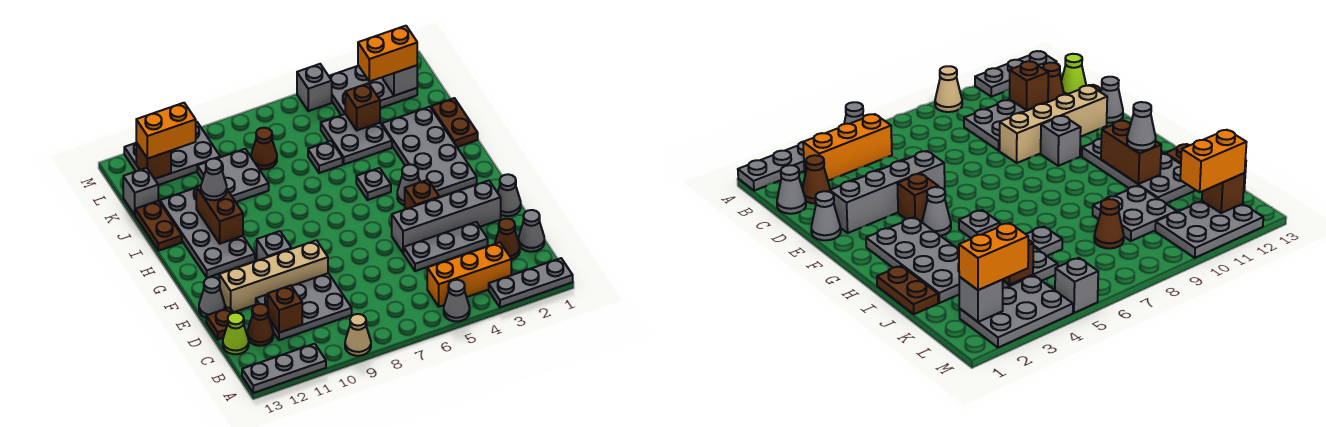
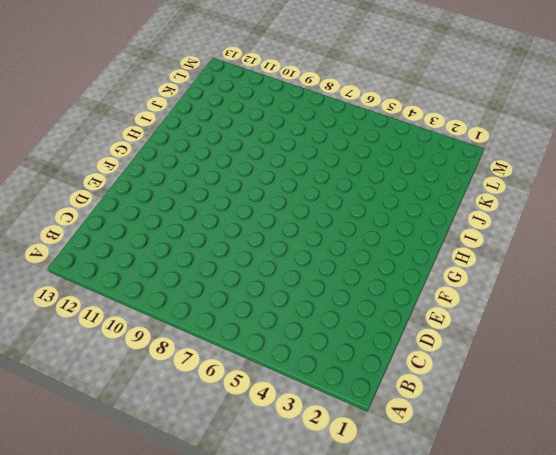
none -> grey plate A1:A3 level 1
none -> grey cone A5 level 1
none -> tan cone A9 level 1
none -> grey plate A11:A13 level 1

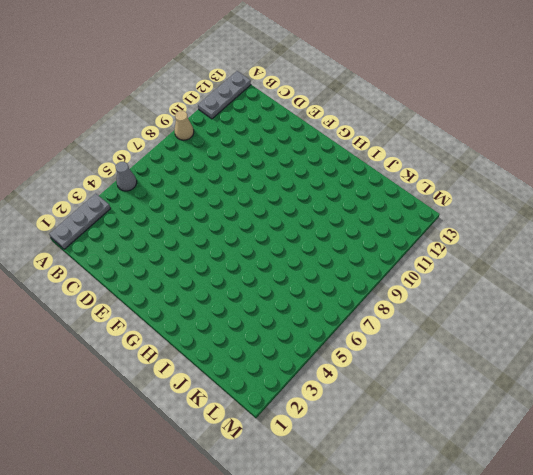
none -> orange brick B3:B5 level 1
none -> grey cone C1 level 1
none -> brown cone C2 level 1
none -> grey plate C9:D11 level 1

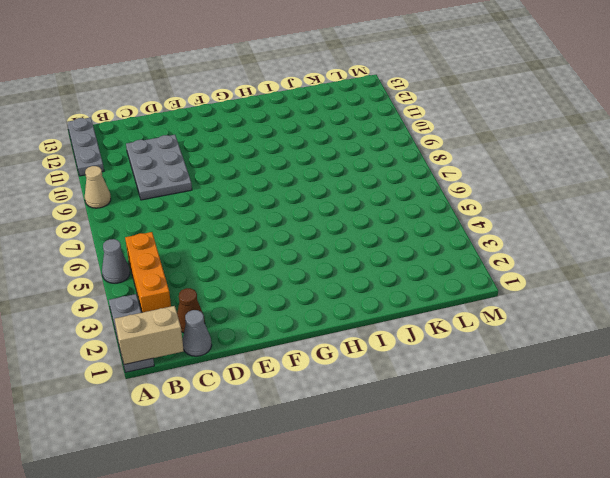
tan brick A1:B1 level 2 -> none
none -> brown cone C12 level 1
none -> lime cone C13 level 1
none -> grey plate D3:D5 level 1
none -> brown plate D13 level 1

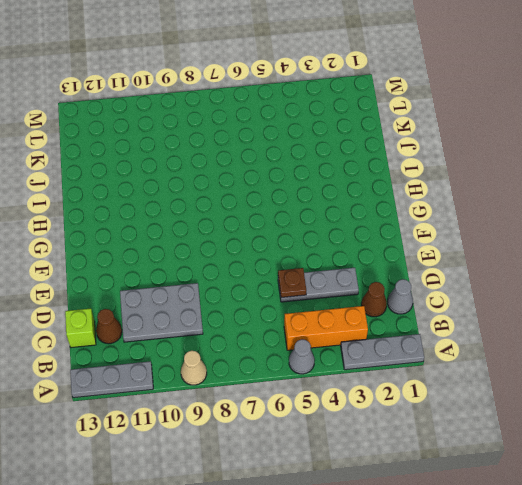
lime brick C13 level 1 -> lime cone C13 level 1
brown plate D5 level 2 -> brown plate D13 level 1
none -> grey cone E1 level 1
none -> grey brick E2:E5 level 1
none -> tan brick E9:E12 level 1
none -> grey cone E13 level 1

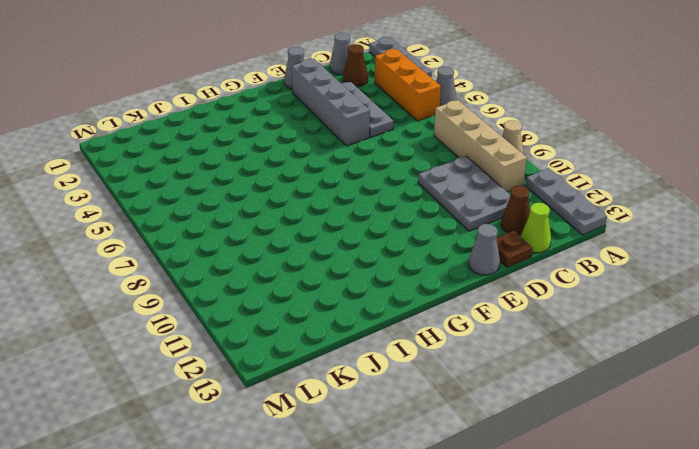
tan brick B7:B10 level 1 -> tan brick E9:E12 level 1
none -> brown brick F4 level 1
none -> grey brick F10 level 1
none -> grey plate G2:J3 level 1
none -> grey cone G4 level 1

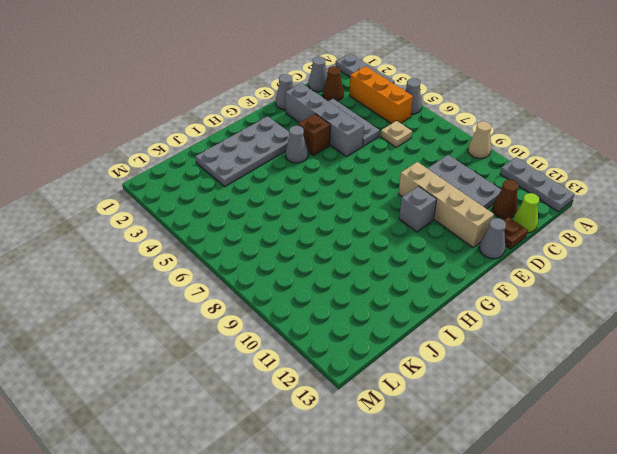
tan plate C6 level 1 -> none
none -> grey plate G11:J12 level 1
none -> grey plate H5 level 1
none -> brown plate I1:J1 level 1
none -> brown plate I13:J13 level 1

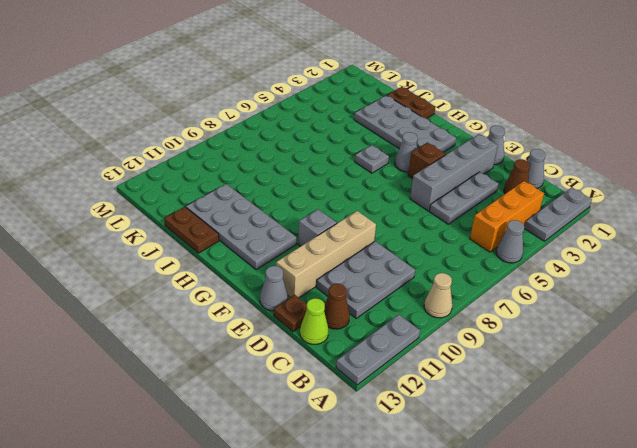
none -> grey plate J4:K5 level 1
none -> grey plate J6 level 1
none -> grey plate J9:K10 level 1
none -> brown cone K8 level 1

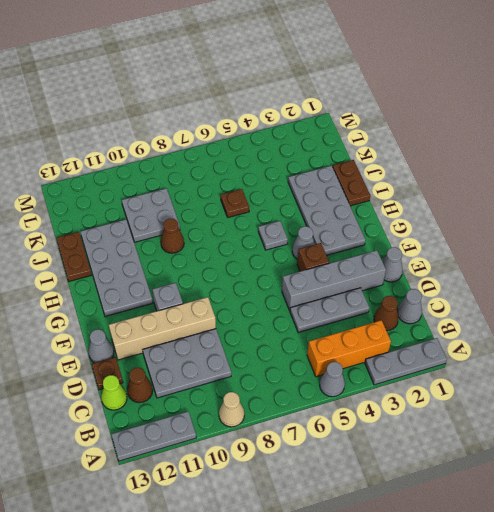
brown cone I9 level 1 -> brown cone K8 level 1
brown plate J6 level 1 -> grey plate J6 level 1
none -> grey plate J4:K5 level 1
none -> grey brick K13 level 1
none -> grey plate L2:M4 level 1
none -> grey plate L10:M12 level 1

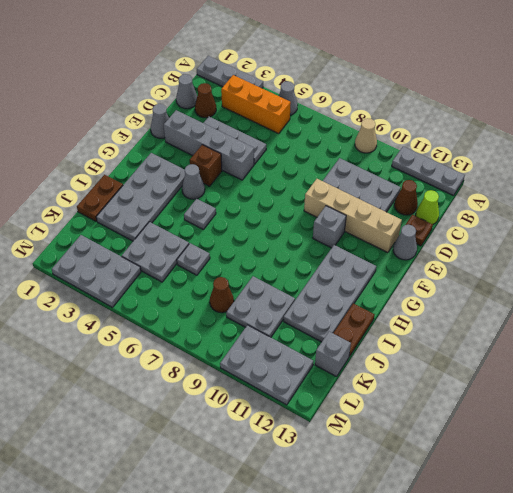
none -> grey brick M5 level 1
none -> brown brick C11 level 2
none -> brown brick H11:I11 level 2
none -> brown brick K4 level 2

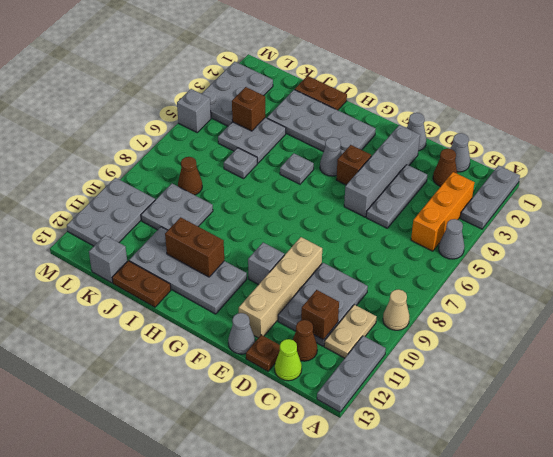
tan plate B10:B11 level 1 -> none
none -> grey brick L2 level 2
none -> brown brick L12 level 2
none -> grey cone I11 level 3
none -> orange brick L2:L3 level 3

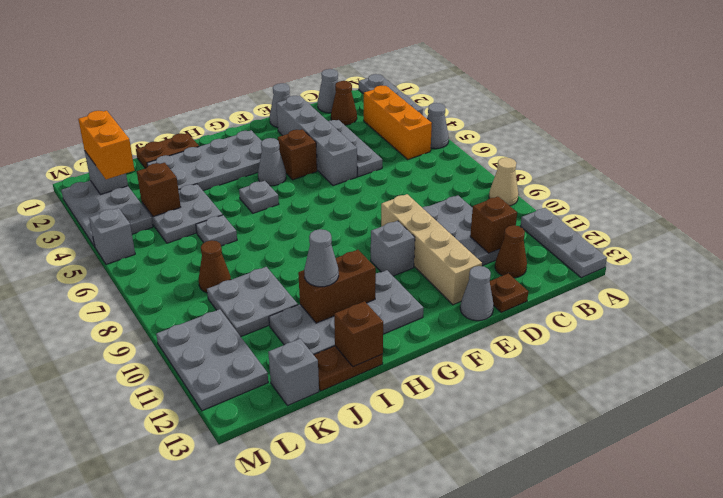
brown brick I13 level 2 -> brown brick L12 level 2
none -> lime cone C13 level 1
none -> orange brick L11:L12 level 3

